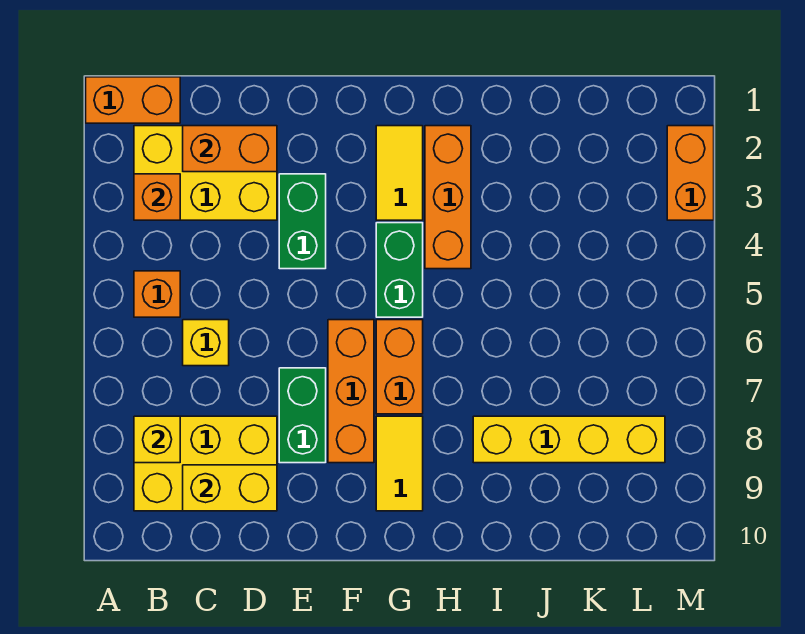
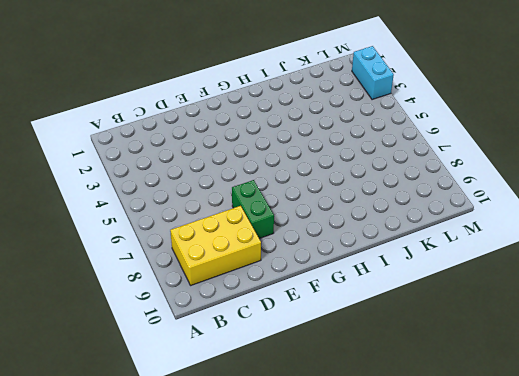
cyan brick M2:M3 level 1 -> orange brick M2:M3 level 1
none -> orange brick A1:B1 level 1
none -> yellow brick B2:D3 level 1
none -> orange brick B5 level 1

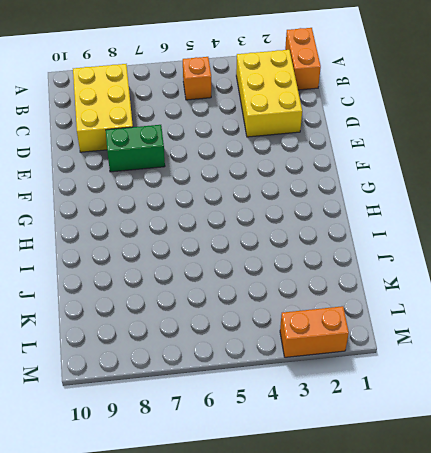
none -> yellow brick C6 level 1
none -> green brick E3:E4 level 1
none -> orange brick F6:F8 level 1

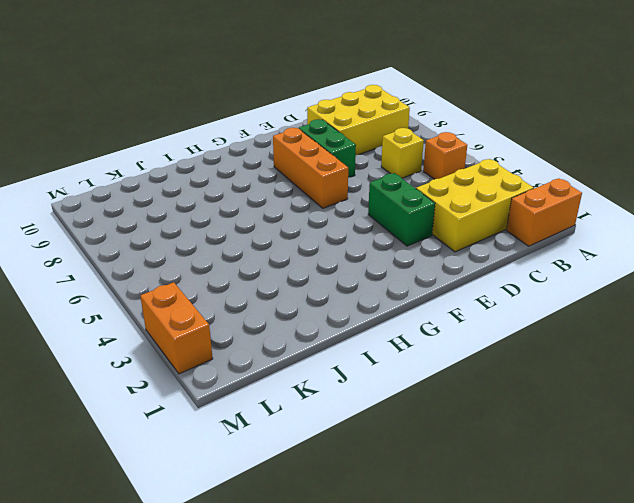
none -> yellow tile G2:G3 level 1
none -> green brick G4:G5 level 1
none -> orange brick G6:G7 level 1

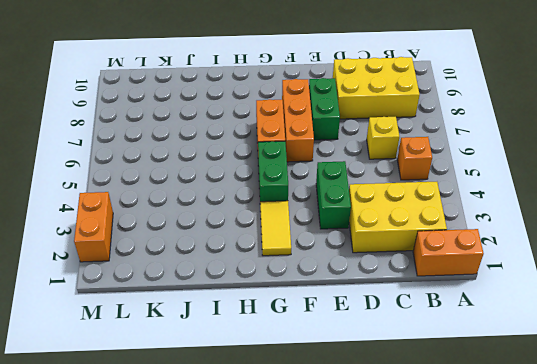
none -> yellow tile G8:G9 level 1
none -> orange brick H2:H4 level 1
none -> yellow brick I8:L8 level 1

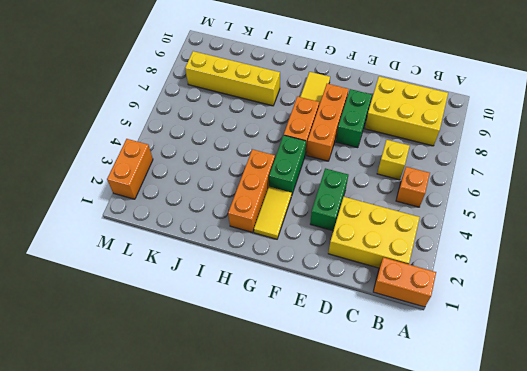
none -> orange brick B3 level 2
none -> yellow brick B8 level 2
none -> orange brick C2:D2 level 2

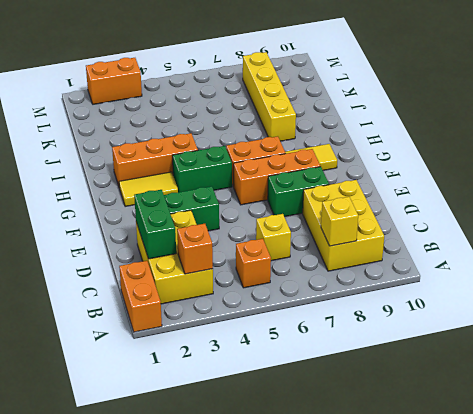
green brick C2:D2 level 2 -> orange brick C2:D2 level 2
none -> yellow brick C9:D9 level 2

